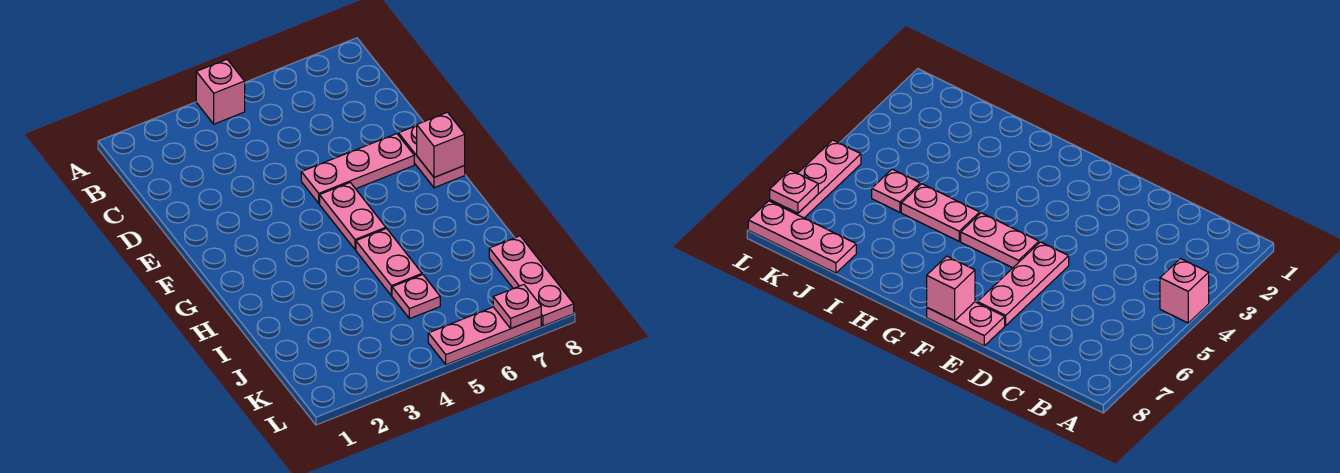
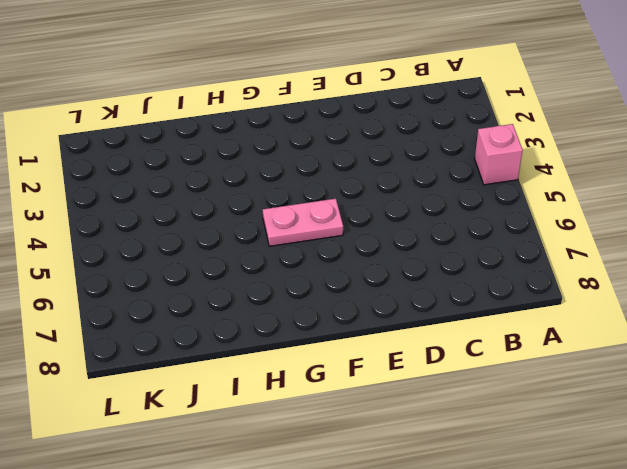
none -> pink plate E5:E7 level 1
none -> pink plate E8:F8 level 1

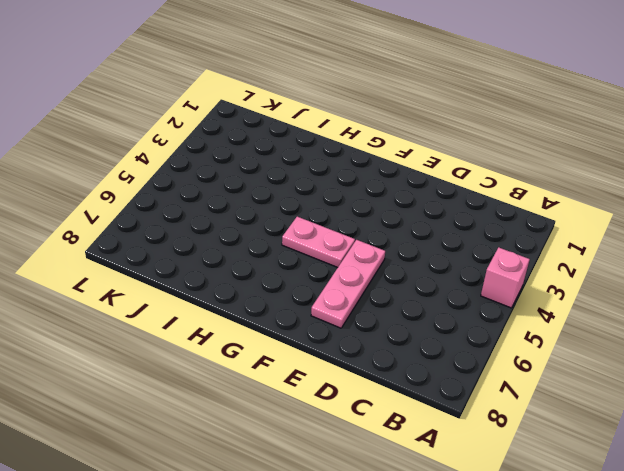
none -> pink plate E8:F8 level 1
none -> pink plate H5:I5 level 1

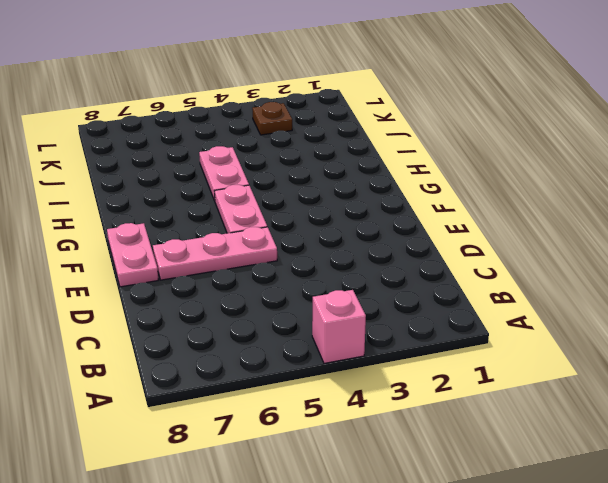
brown plate K3 level 1 -> none
none -> pink plate J5 level 1
none -> pink plate J8:L8 level 1

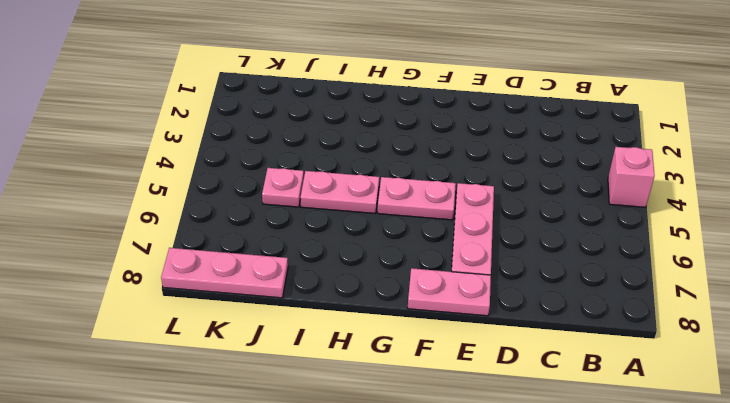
none -> pink plate L5:L7 level 1
none -> pink brick F8 level 2

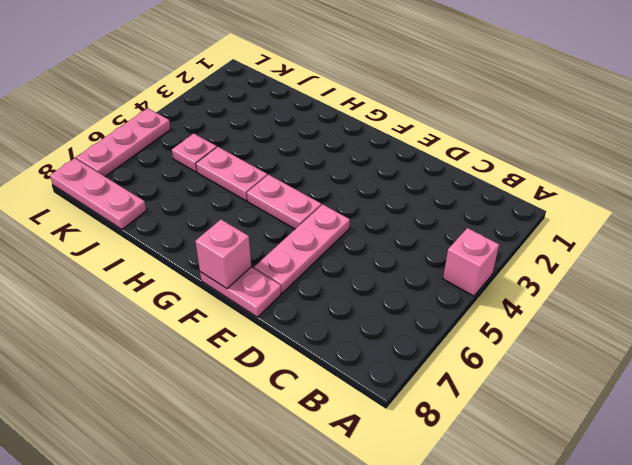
none -> pink plate L7 level 2

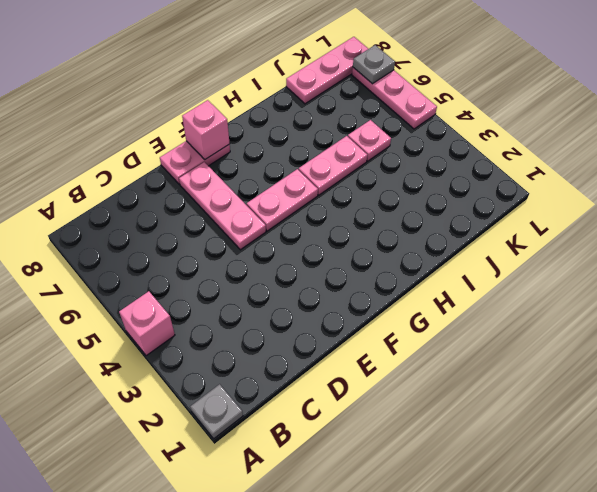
grey plate A1 level 1 -> none
grey plate L7 level 2 -> pink plate L7 level 2

